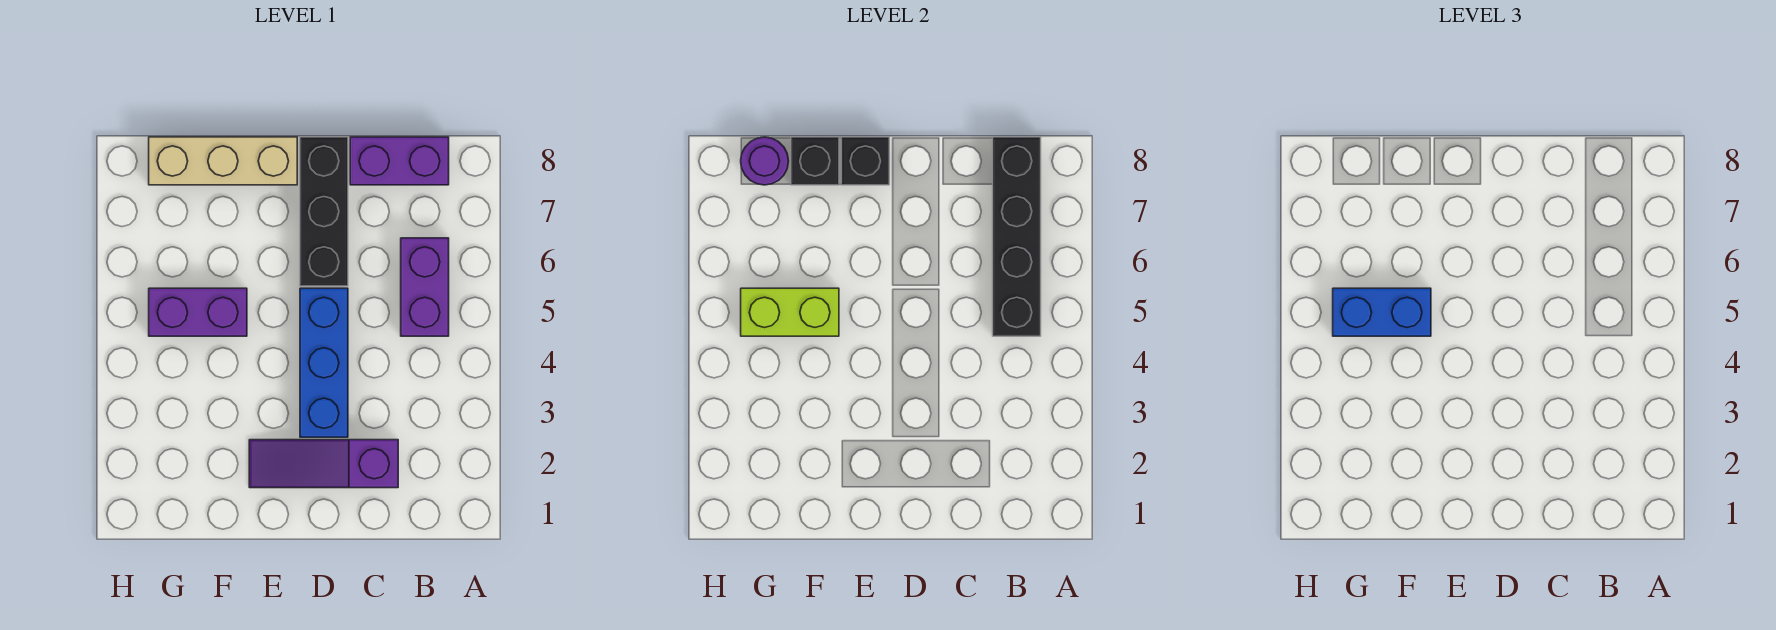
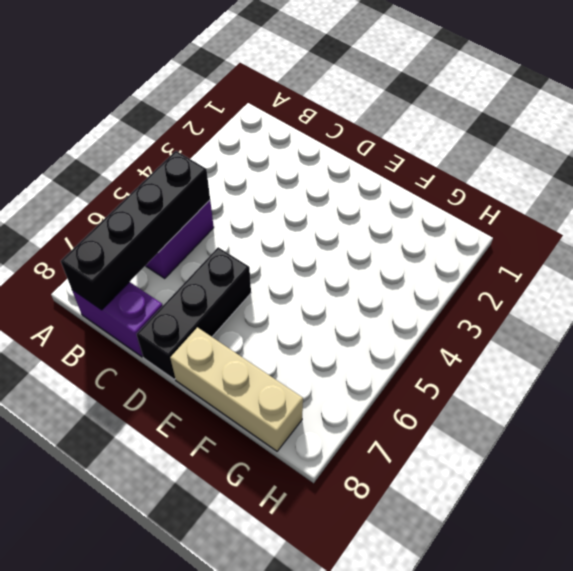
none -> purple slope C2:E2 level 1 top C
none -> blue brick D3:D5 level 1
none -> purple brick F5:G5 level 1

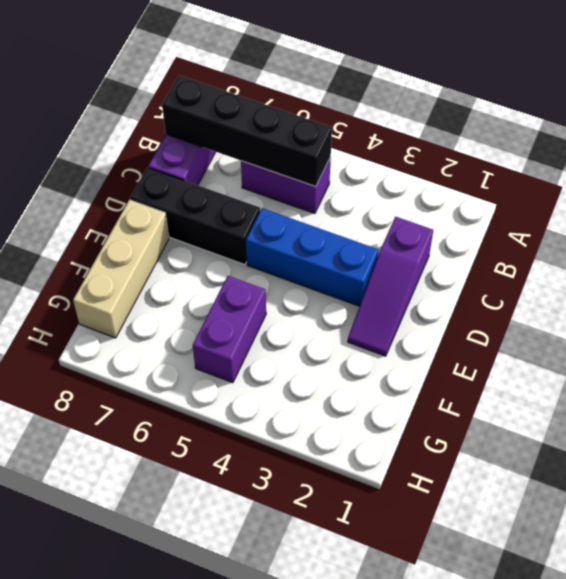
none -> black brick E8 level 2
none -> lime brick F5:G5 level 2
none -> black brick F8 level 2

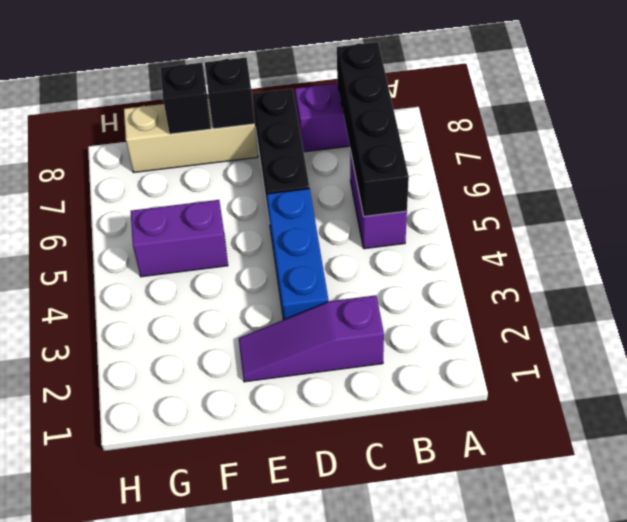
none -> lime brick F5:G5 level 2
none -> purple round brick G8 level 2
none -> blue brick F5:G5 level 3

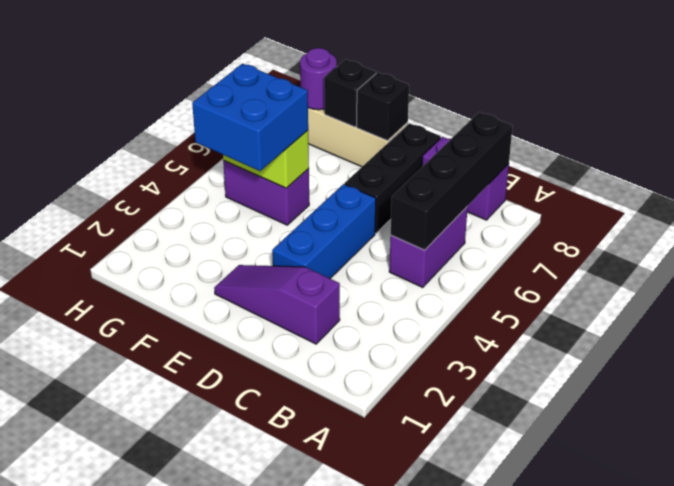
blue brick F4:G5 level 3 -> blue brick F5:G5 level 3

